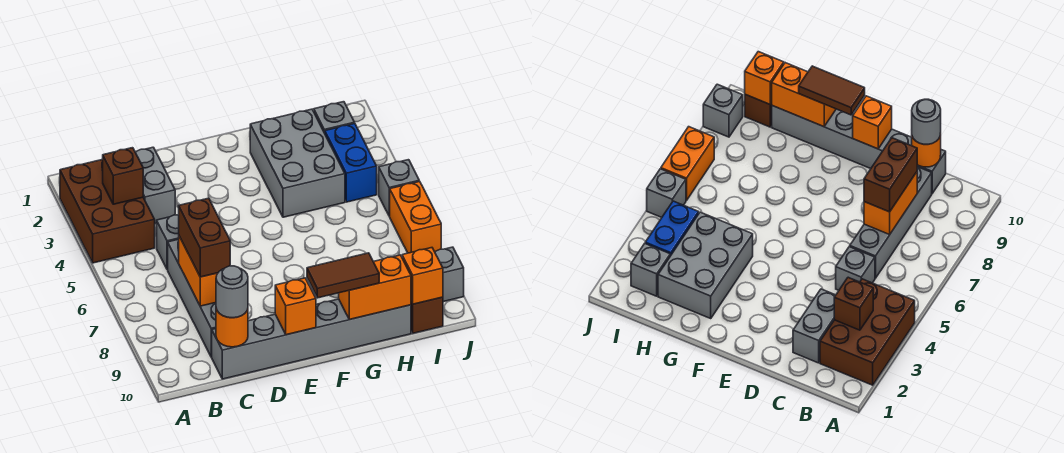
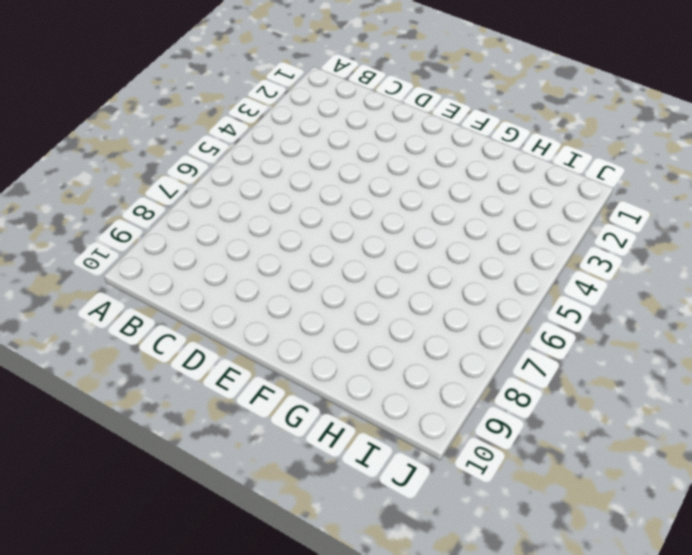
none -> brown brick A2:B4 level 1
none -> grey brick C2:C3 level 1
none -> grey brick C5 level 1

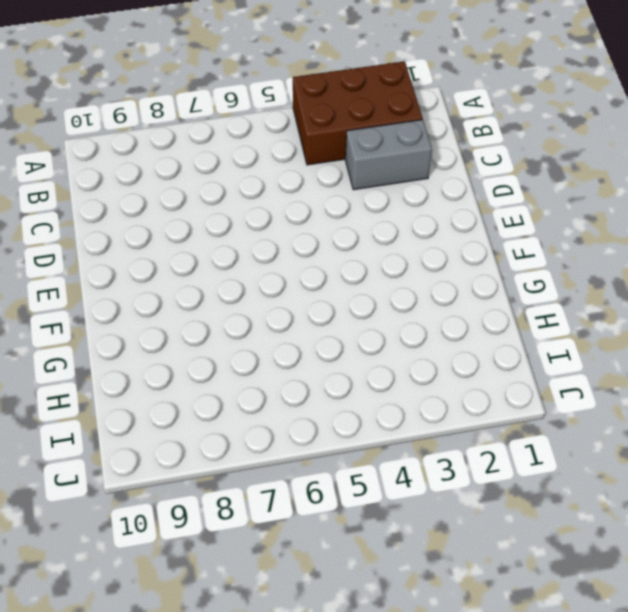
none -> grey brick C5 level 1
none -> grey brick C6:C9 level 1
none -> grey brick C10:H10 level 1

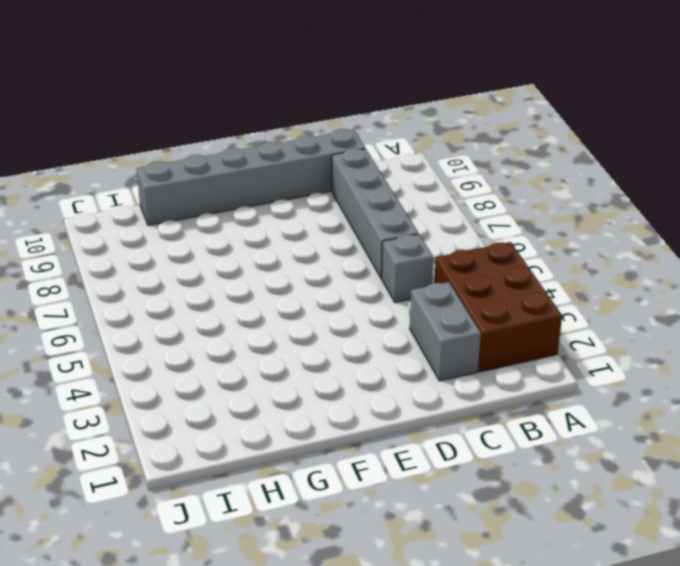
none -> grey brick G2:H4 level 1
none -> grey brick I2 level 1
none -> blue brick I3:I4 level 1

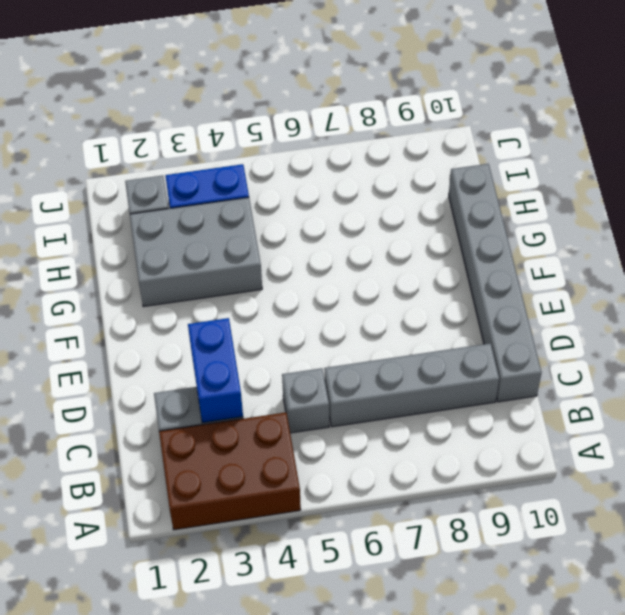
blue brick C3:D3 level 2 -> none
none -> brown brick I10 level 1
none -> grey brick J5 level 1
none -> orange brick J6:J7 level 1

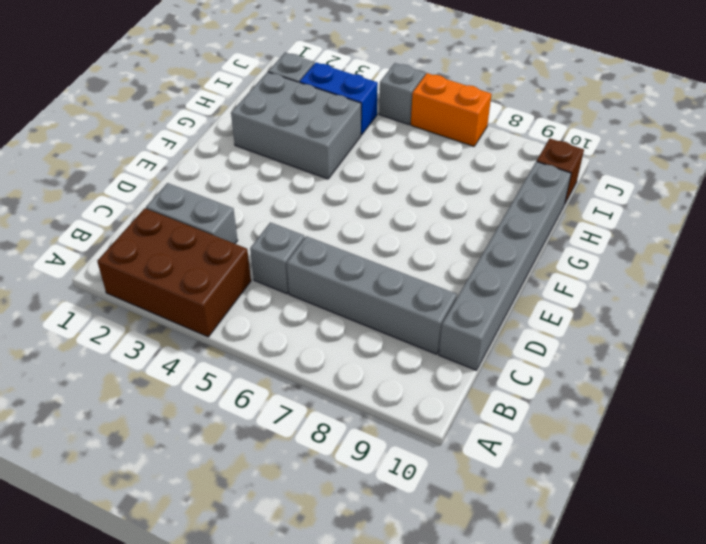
none -> grey brick J9 level 1
none -> brown brick B3 level 2
none -> orange brick C7:C8 level 2

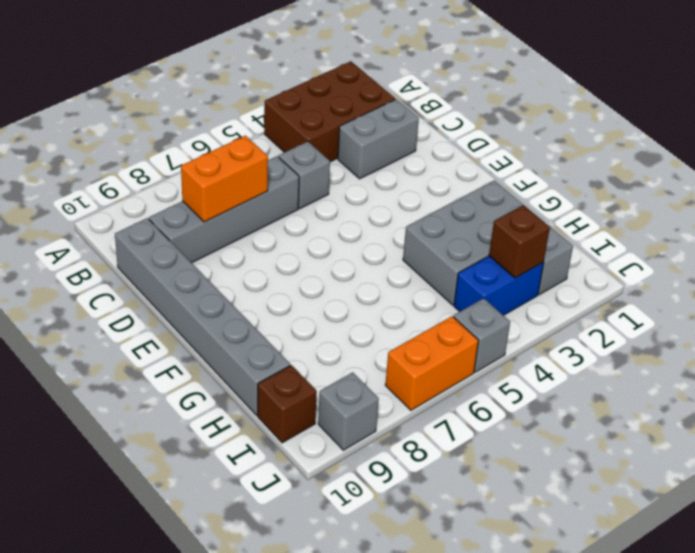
brown brick I3 level 2 -> brown brick B3 level 2
none -> orange round brick C10 level 2
none -> orange brick E10 level 2
none -> orange brick G10:H10 level 2

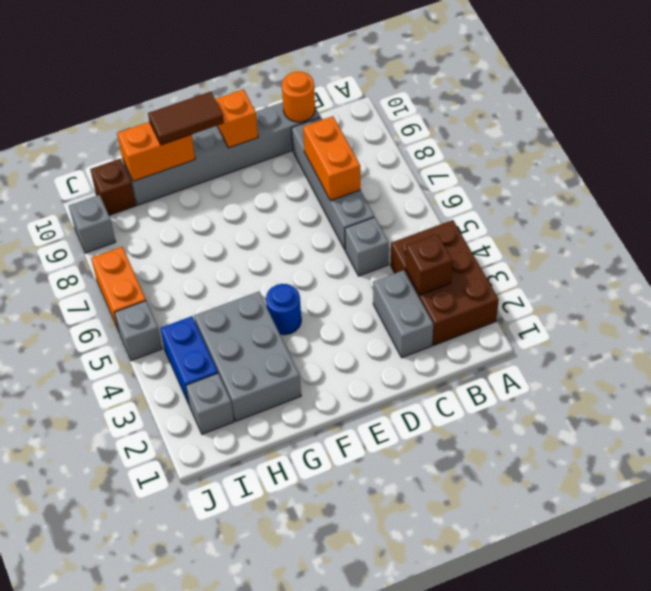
blue round brick F4 level 1 -> none
none -> orange brick I10 level 2
none -> brown brick C7:C8 level 3
none -> grey round brick C10 level 3

